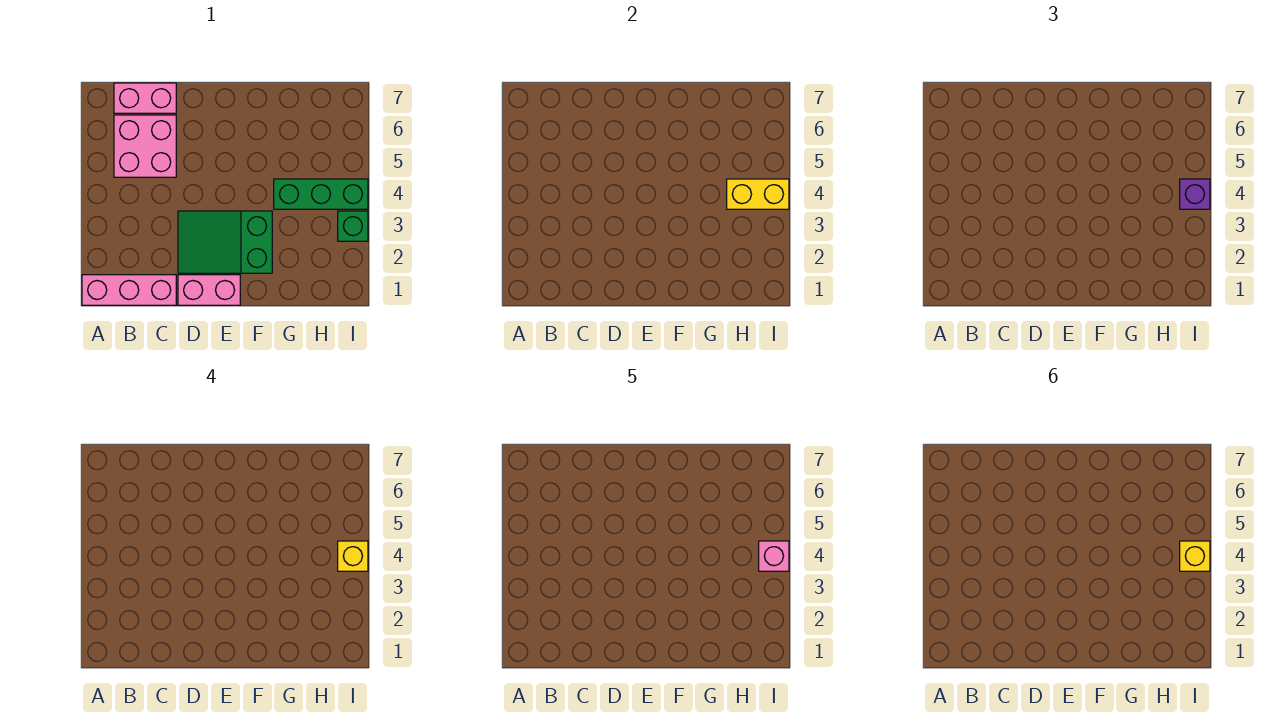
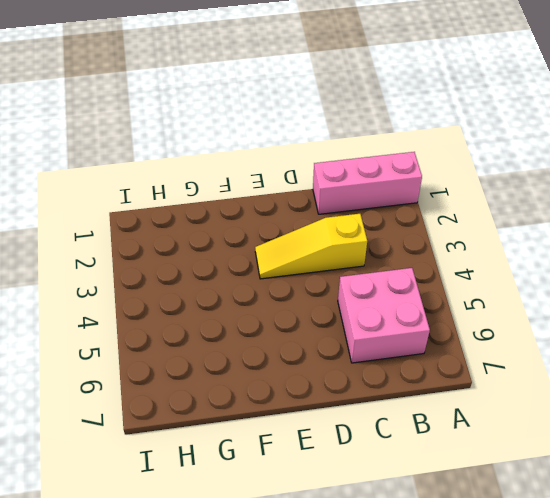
yellow slope C3:E3 level 1 top C -> green slope D2:F3 level 1 top F
none -> pink brick B7:C7 level 1
none -> pink brick D1:E1 level 1
none -> green brick G4:I4 level 1

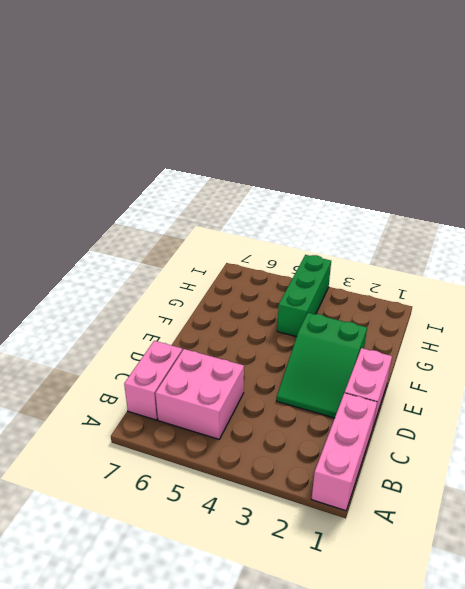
none -> green brick I3 level 1
none -> yellow brick H4:I4 level 2
none -> purple brick I4 level 3

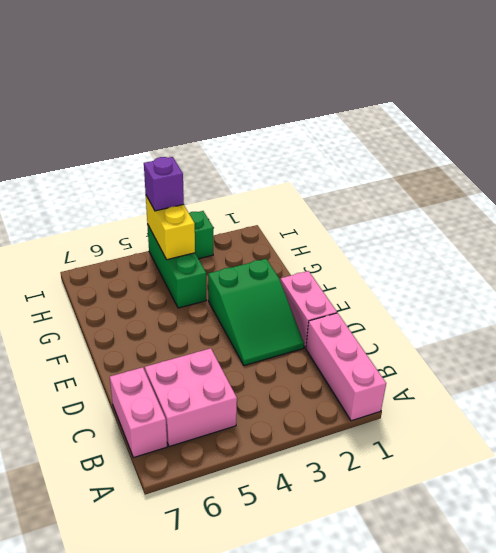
none -> yellow brick I4 level 4
none -> pink brick I4 level 5
none -> yellow brick I4 level 6

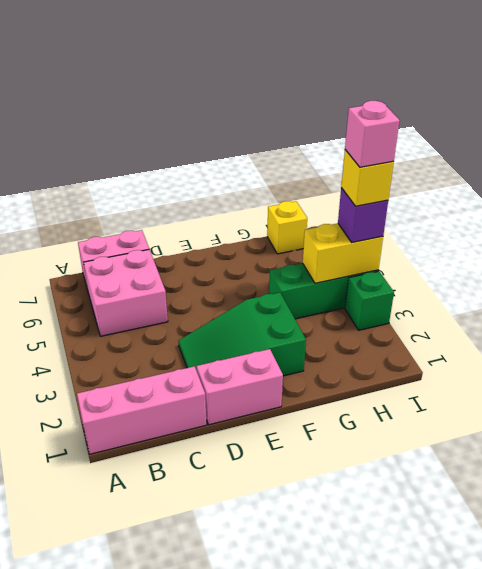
yellow brick H7 level 1 -> yellow brick I4 level 6

